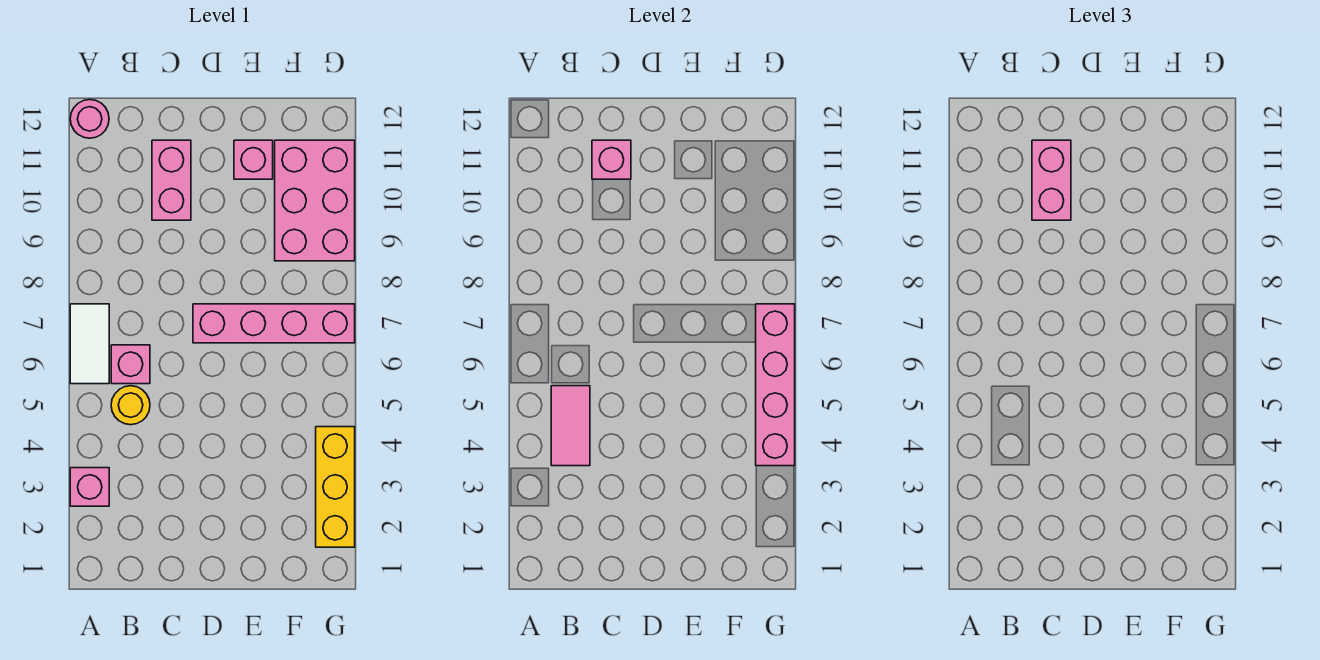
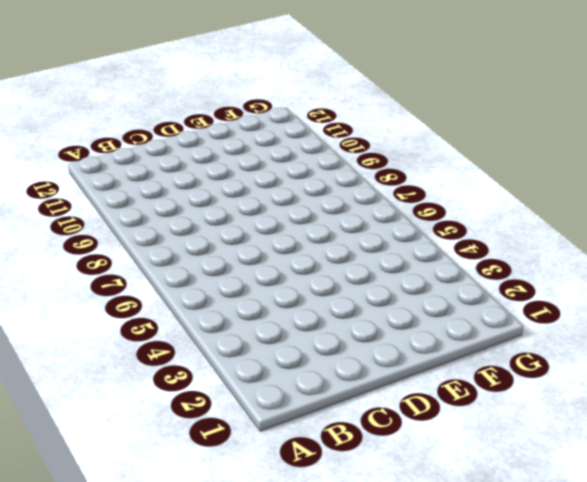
none -> pink brick A3 level 1
none -> white tile A6:A7 level 1
none -> pink round brick A12 level 1

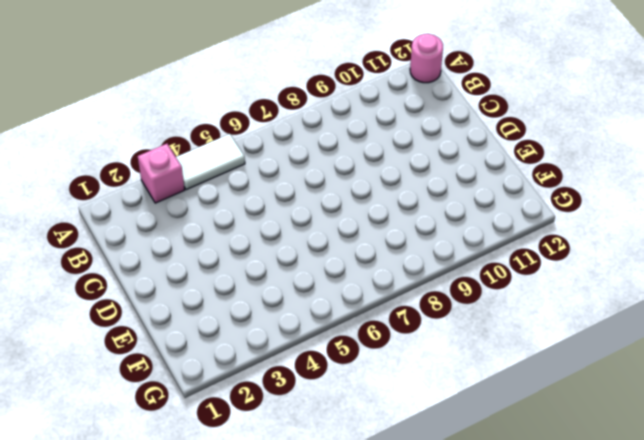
white tile A4:A5 level 1 -> white tile A6:A7 level 1
none -> yellow round brick B5 level 1
none -> pink brick B6 level 1
none -> pink brick C10:C11 level 1

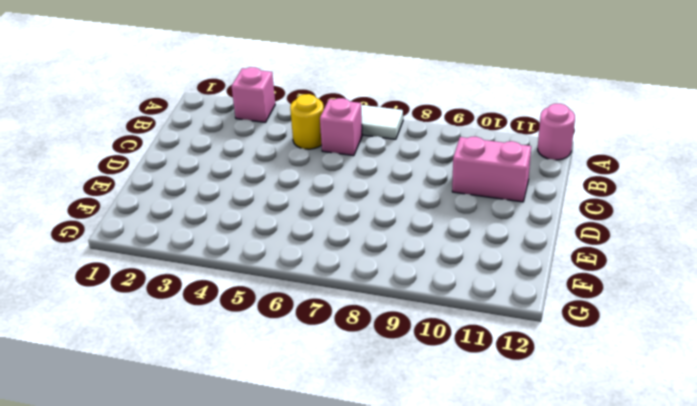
none -> pink brick D7:G7 level 1
none -> pink brick E11 level 1
none -> pink brick F9:G11 level 1

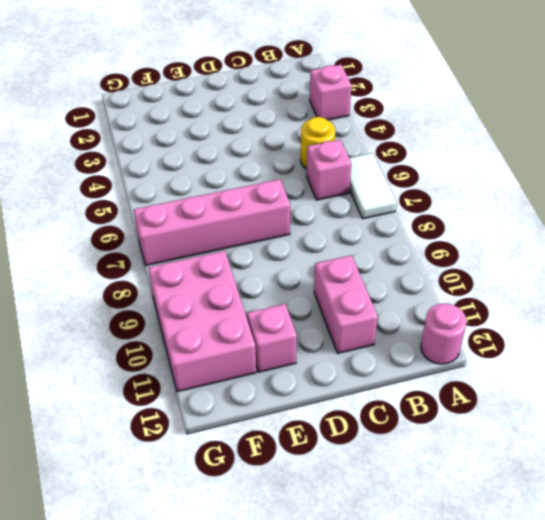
none -> yellow brick G2:G4 level 1
none -> pink tile B4:B5 level 2
none -> pink brick C11 level 2

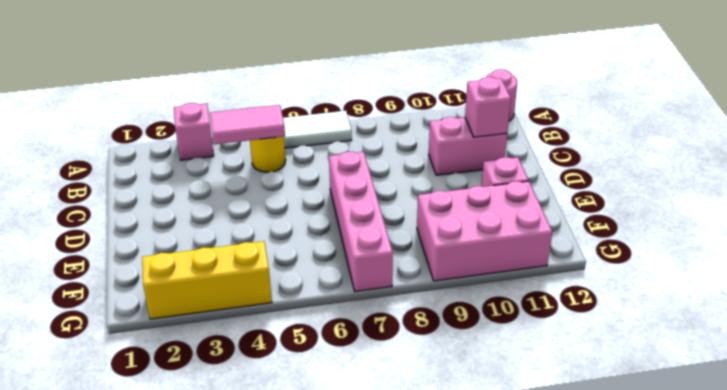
none -> pink brick B6 level 1
none -> pink brick G4:G7 level 2
none -> pink brick C10:C11 level 3

